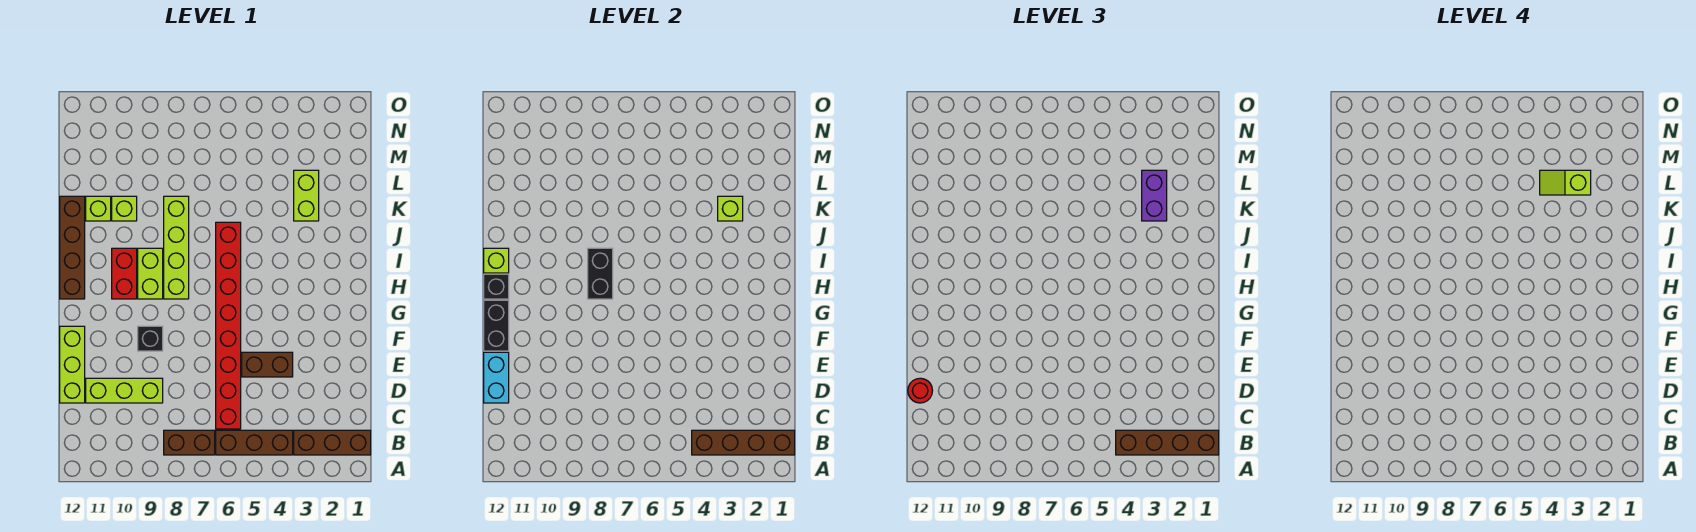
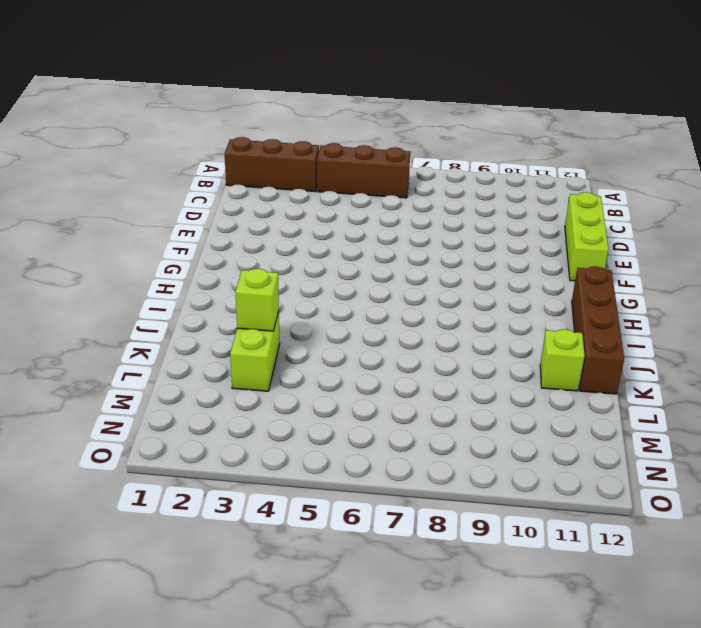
none -> brown brick B7:B8 level 1
none -> red brick C6:J6 level 1
none -> lime brick D9:D11 level 1

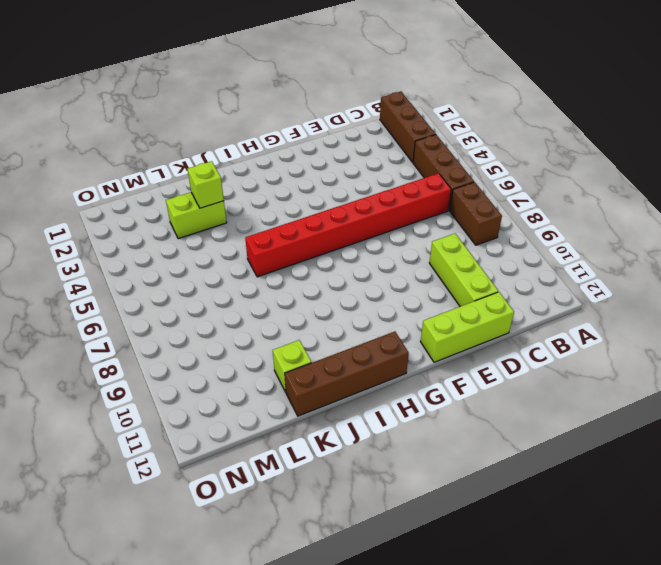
none -> brown brick E4:E5 level 1
none -> black brick F9 level 1
none -> lime brick H8:K8 level 1

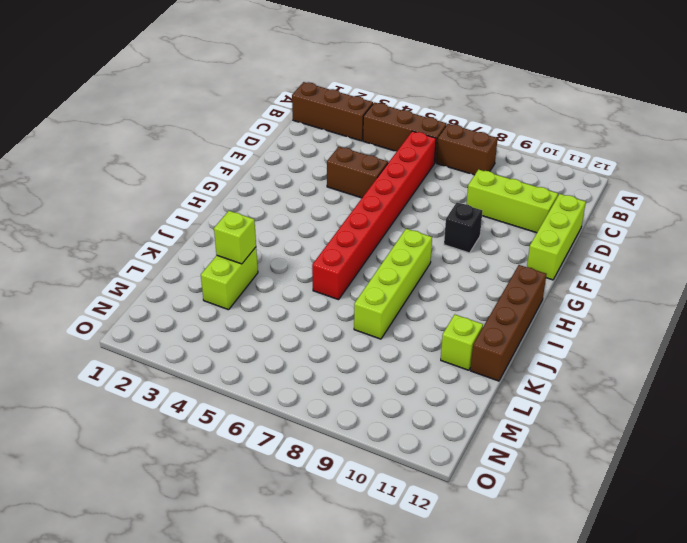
none -> lime brick H9:I9 level 1
none -> red brick H10:I10 level 1
none -> lime brick K10 level 1

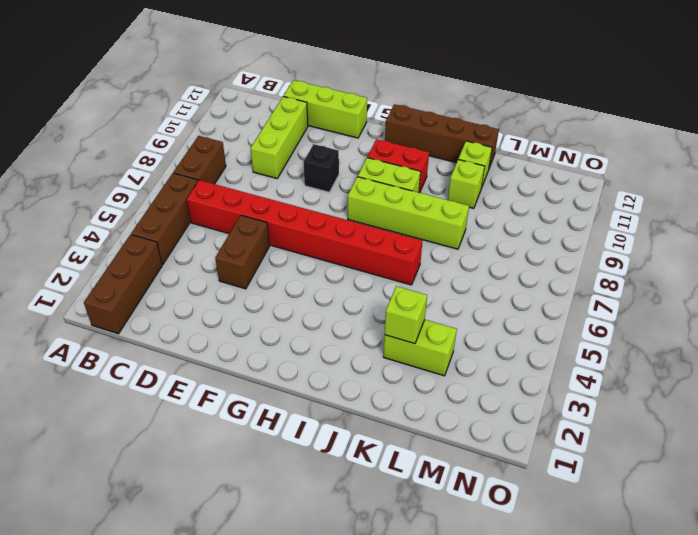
none -> brown brick B1:B4 level 2
none -> cyan brick D12:E12 level 2
none -> black brick F12:G12 level 2

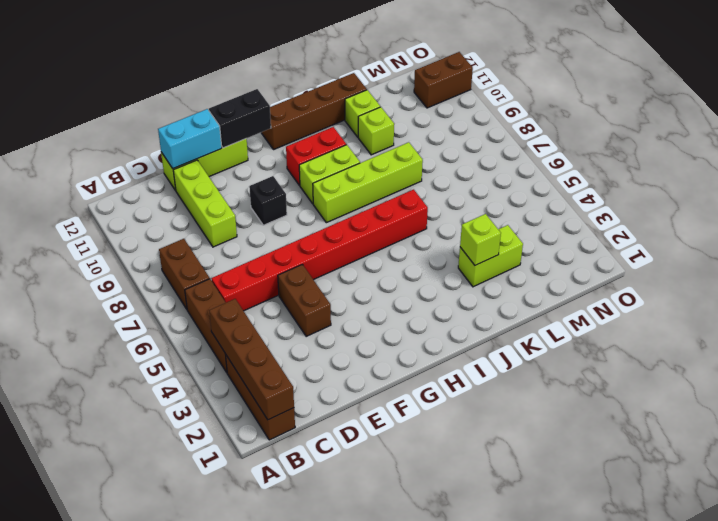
brown brick N11:O11 level 1 -> none
none -> black brick H8:I8 level 2
none -> black brick H12 level 2
none -> lime brick I12 level 2

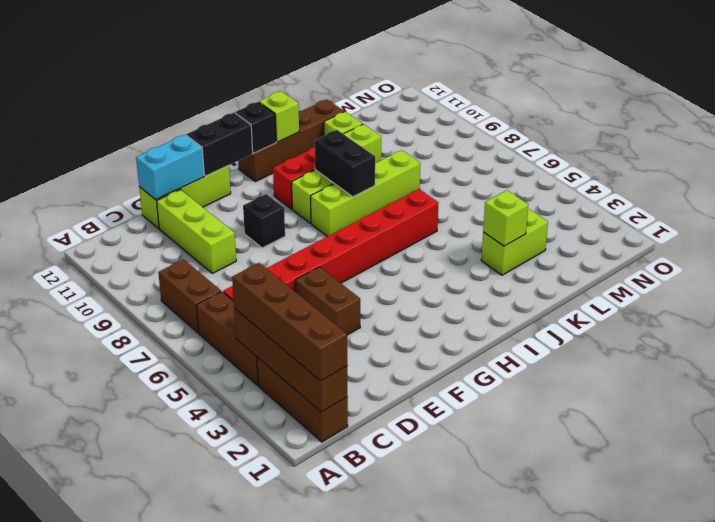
black brick I8:I9 level 2 -> black brick H8:I8 level 2
none -> red round brick D12 level 3
none -> purple brick K3:L3 level 3
none -> lime slope L3:L4 level 4 top 3

